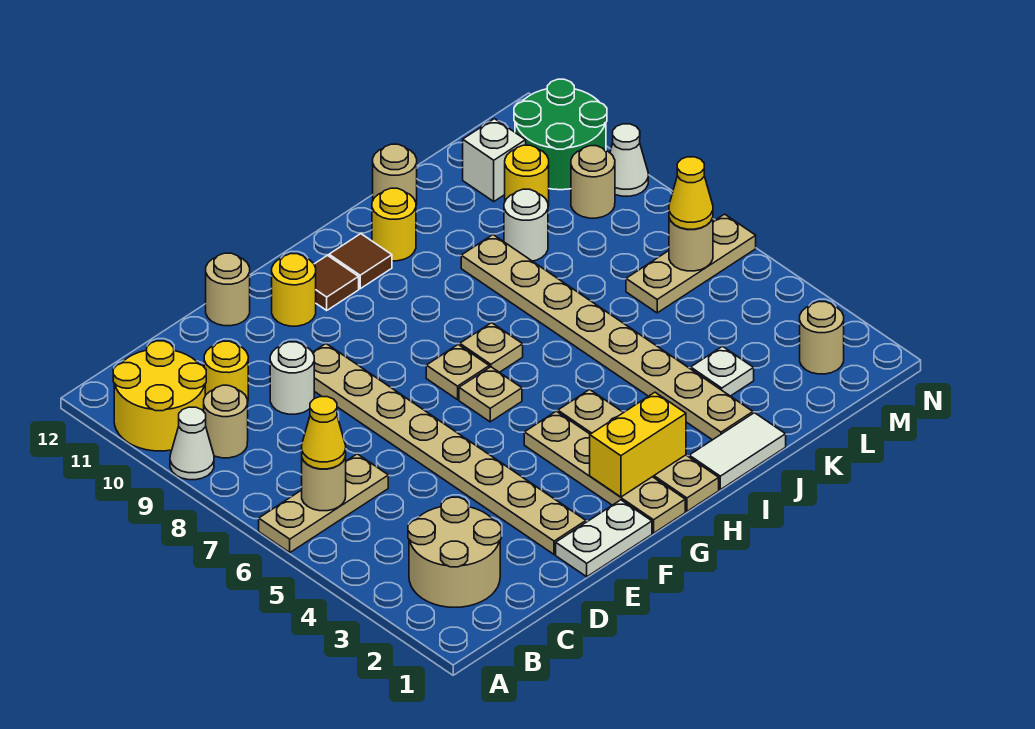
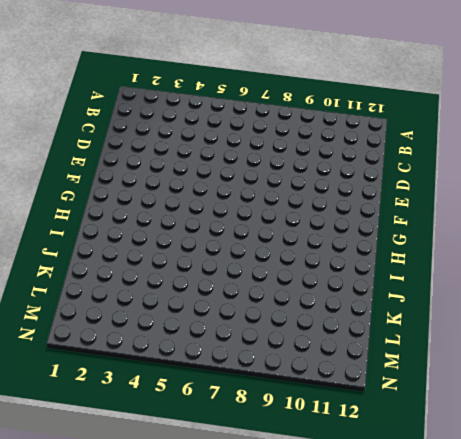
none -> tan plate A6:C6 level 1
none -> white cone A9 level 1
none -> yellow round brick A10:B11 level 1
none -> tan round brick B2:C3 level 1

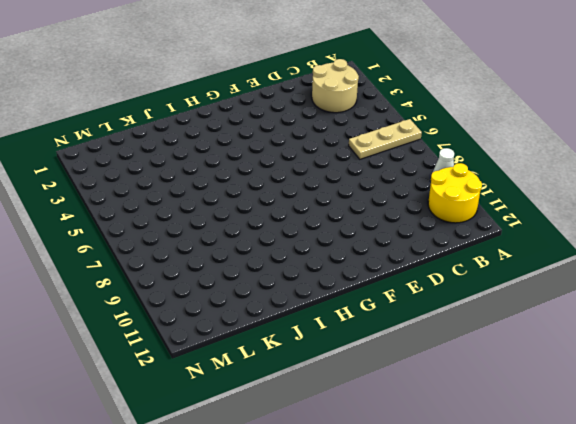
none -> tan round brick B9 level 1
none -> yellow round brick C10 level 1
none -> white round brick D9 level 1
none -> white plate E1:F1 level 1

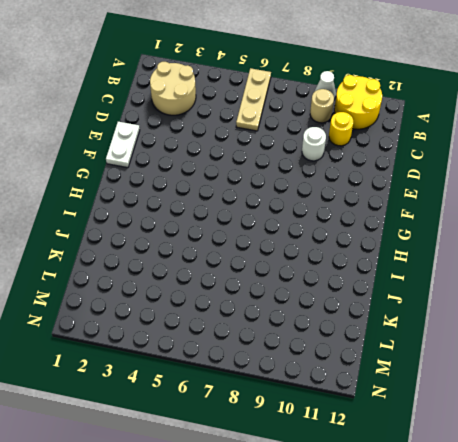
none -> tan plate E2:E9 level 1
none -> tan round brick E12 level 1
none -> yellow round brick F11 level 1
none -> tan plate G1:G4 level 1

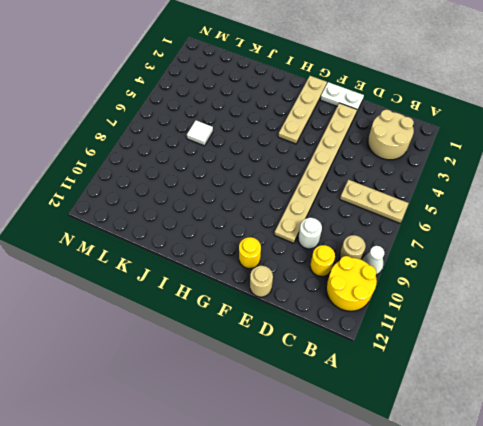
white tile K6 level 1 -> none
none -> tan plate G6 level 1
none -> tan plate G7 level 1
none -> brown tile G11 level 1
none -> tan plate H1:H4 level 1

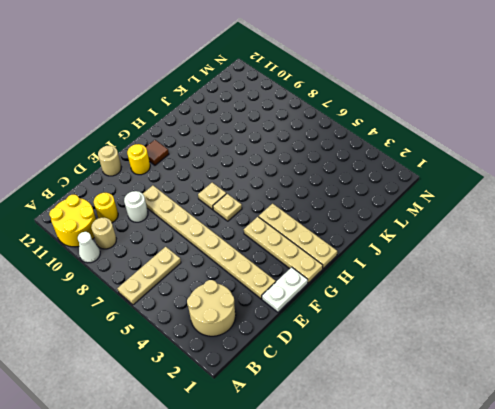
none -> tan plate H7 level 1
none -> brown tile H11 level 1
none -> white tile I1:J1 level 1
none -> yellow round brick I11 level 1

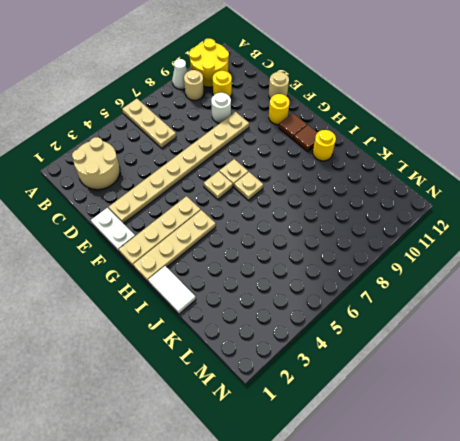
none -> tan plate J2:J9 level 1
none -> tan round brick J12 level 1
none -> white plate K3 level 1
none -> white round brick K9 level 1

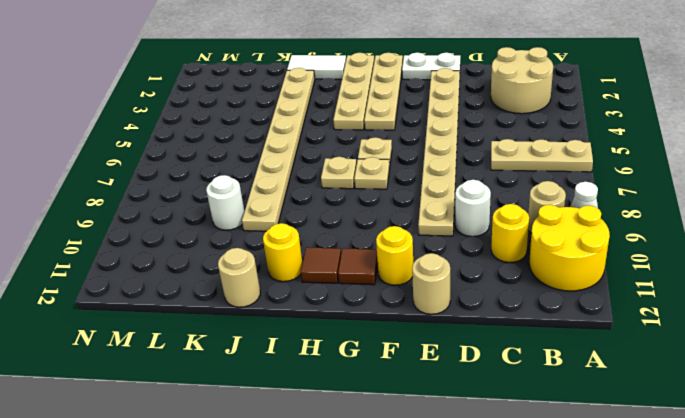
none -> white plate K3 level 1
none -> tan plate L6:N6 level 1
none -> yellow round brick L10 level 1
none -> white brick L11 level 1

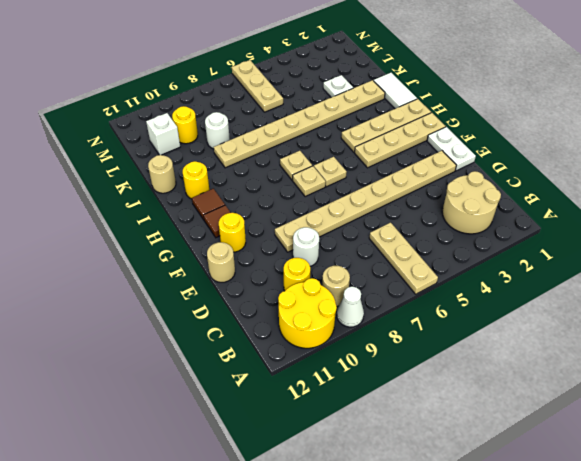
none -> tan round brick M2 level 1
none -> tan round brick M9 level 1
none -> green round brick M10:N11 level 1
none -> white cone N9 level 1

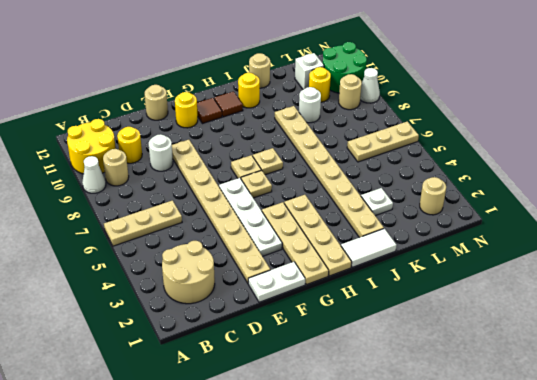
white plate F3:F6 level 1 -> none
none -> tan round brick B6 level 2
none -> yellow brick G2:H2 level 2
none -> tan round brick M6 level 2
none -> yellow cone B6 level 3

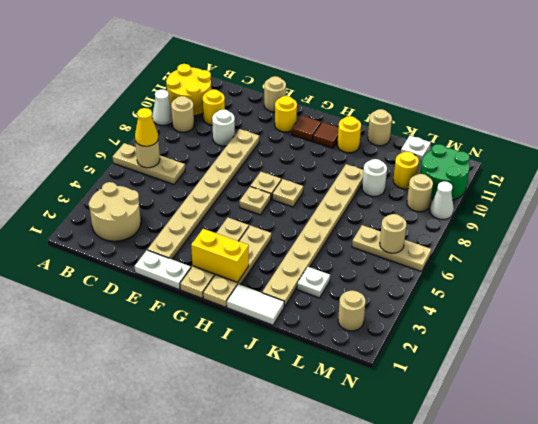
none -> yellow cone M6 level 3

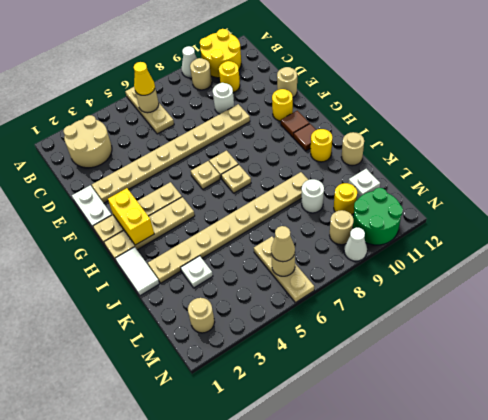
tan cone M6 level 3 -> yellow cone M6 level 3

